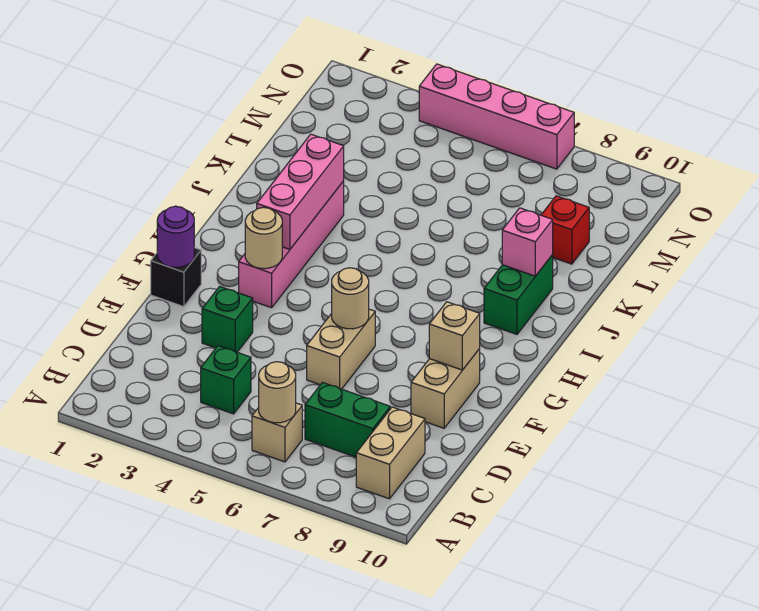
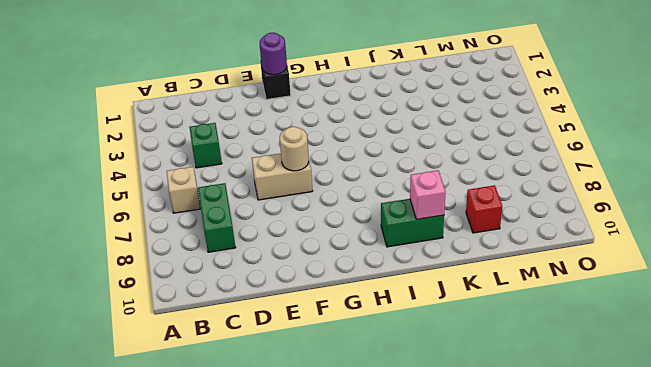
none -> tan brick B9:C9 level 1
none -> green brick E3 level 1
none -> tan brick E9:F9 level 1

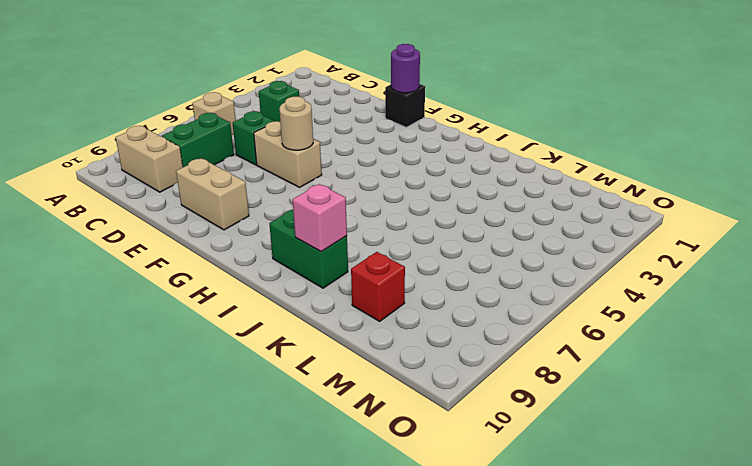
green brick D6 level 1 -> green brick E3 level 1
none -> pink brick G3:J3 level 1
none -> pink brick O4:O7 level 1
none -> tan round brick B6 level 2

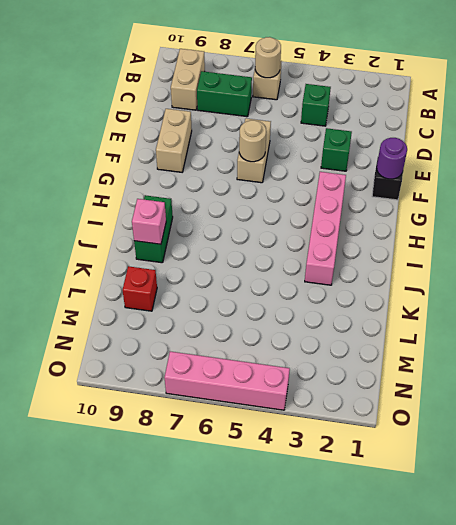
none -> tan brick F9 level 2
none -> tan round brick G3 level 2
none -> pink brick H3:J3 level 2

